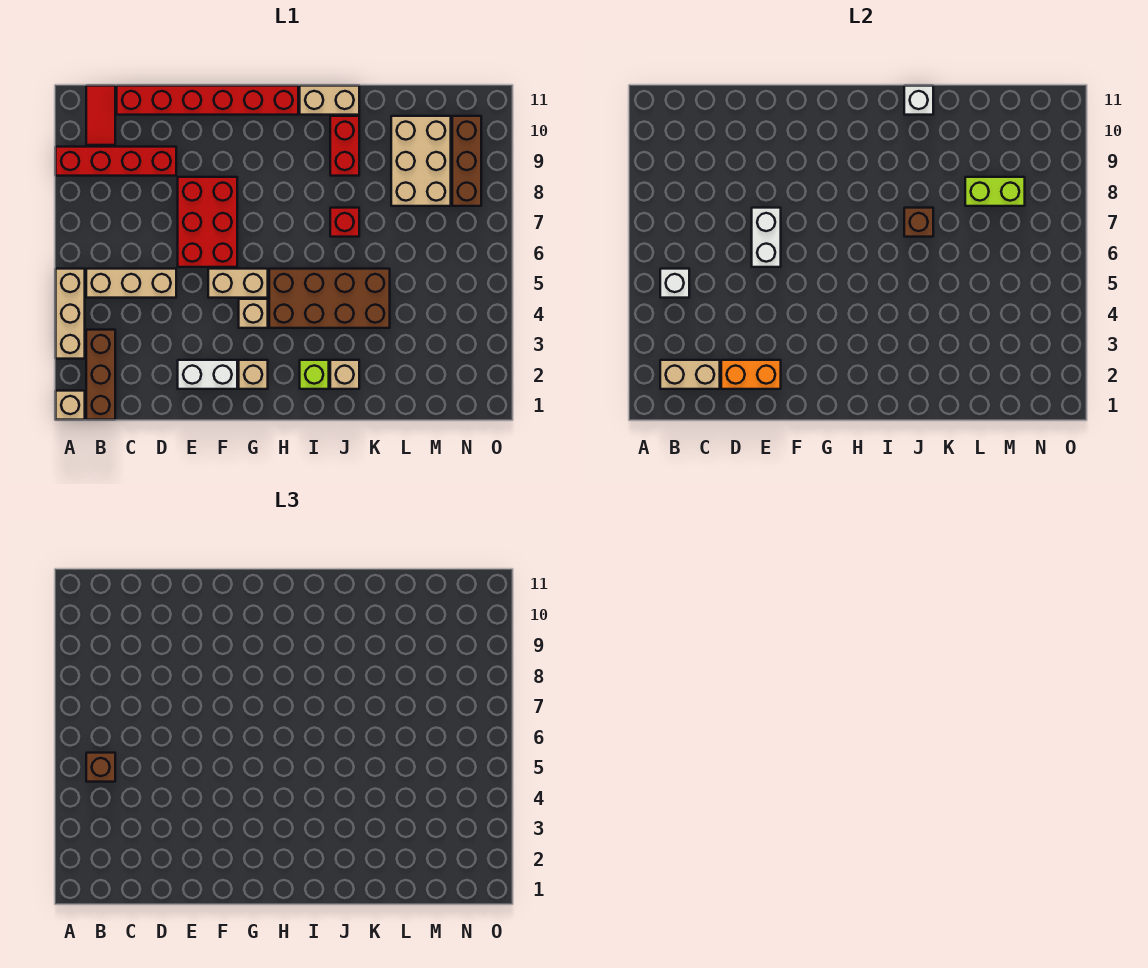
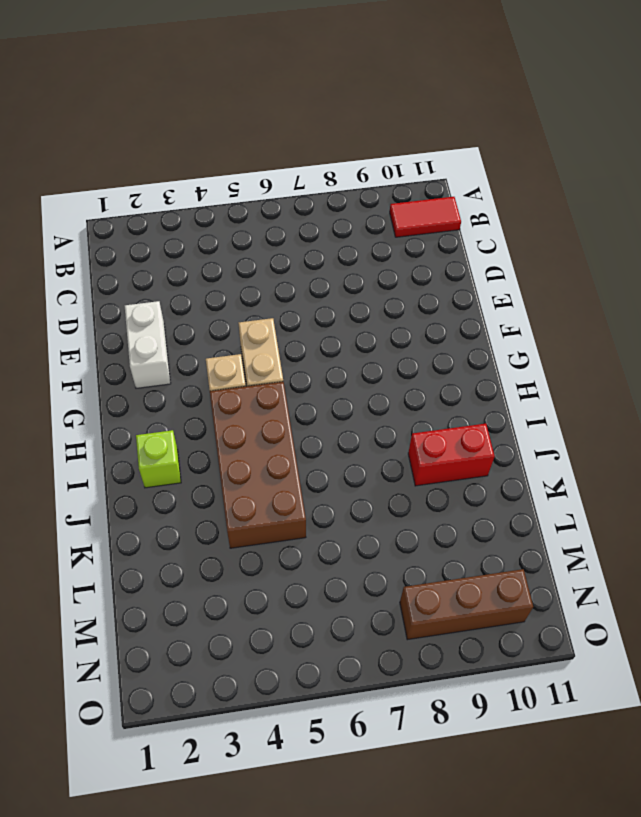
none -> tan brick A1 level 1
none -> tan brick A3:A5 level 1
none -> red brick A9:D9 level 1

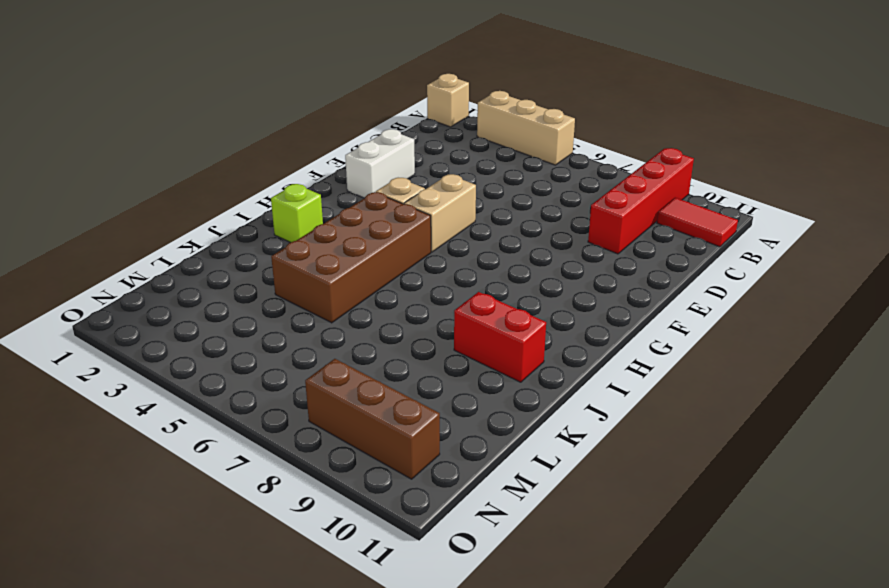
none -> brown brick B1:B3 level 1
none -> tan brick B5:D5 level 1
none -> red brick C11:H11 level 1

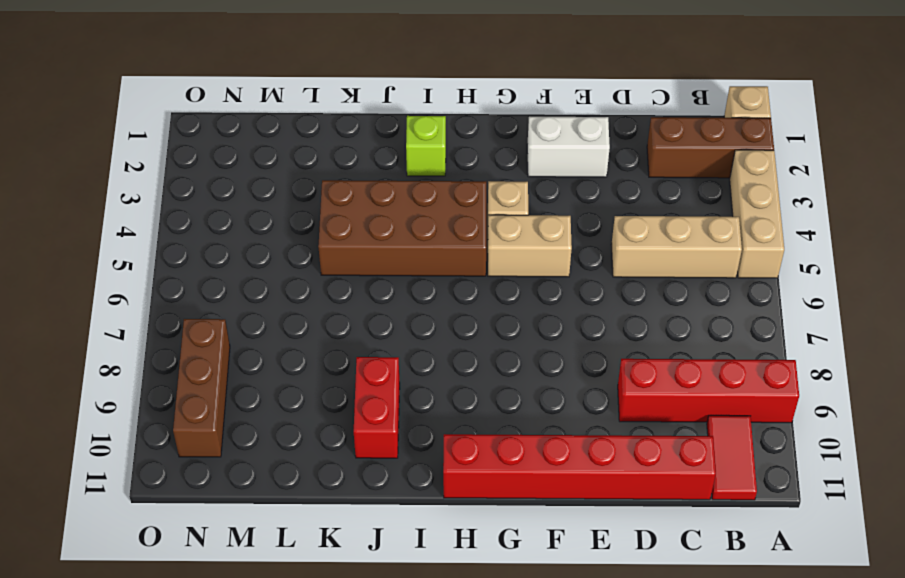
brown brick A2:C2 level 1 -> brown brick B1:B3 level 1
none -> red brick E6:F8 level 1
none -> tan brick G2 level 1
none -> tan brick I11:J11 level 1

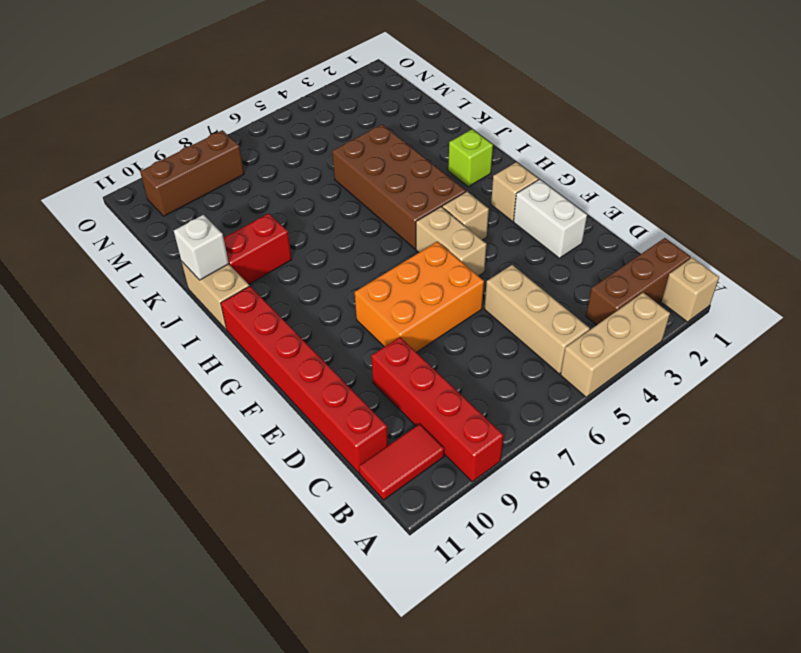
orange brick E6:F8 level 1 -> red brick E6:F8 level 1
none -> tan brick J2 level 1
none -> red brick J7 level 1
none -> tan brick L8:M10 level 1

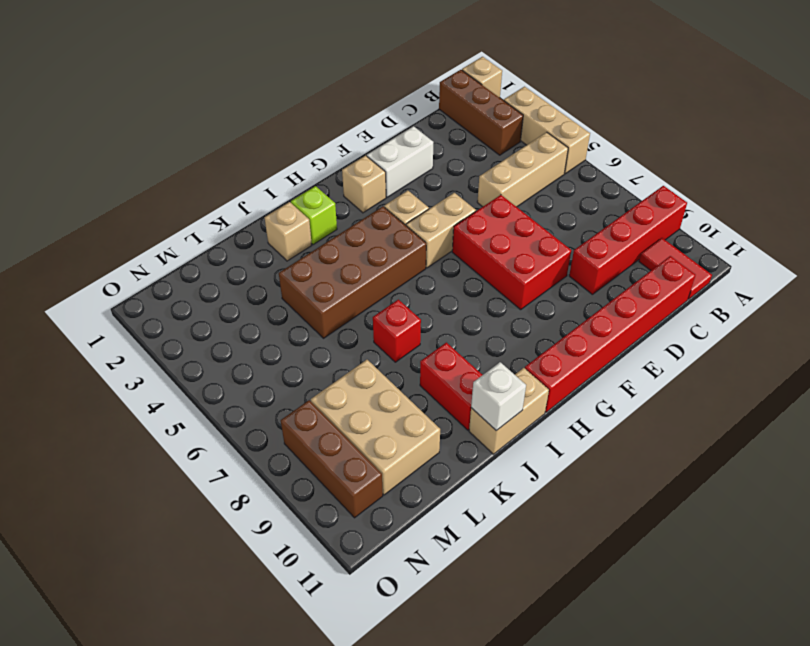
none -> tan brick B2:C2 level 2
none -> white brick B5 level 2
none -> orange brick D2:E2 level 2

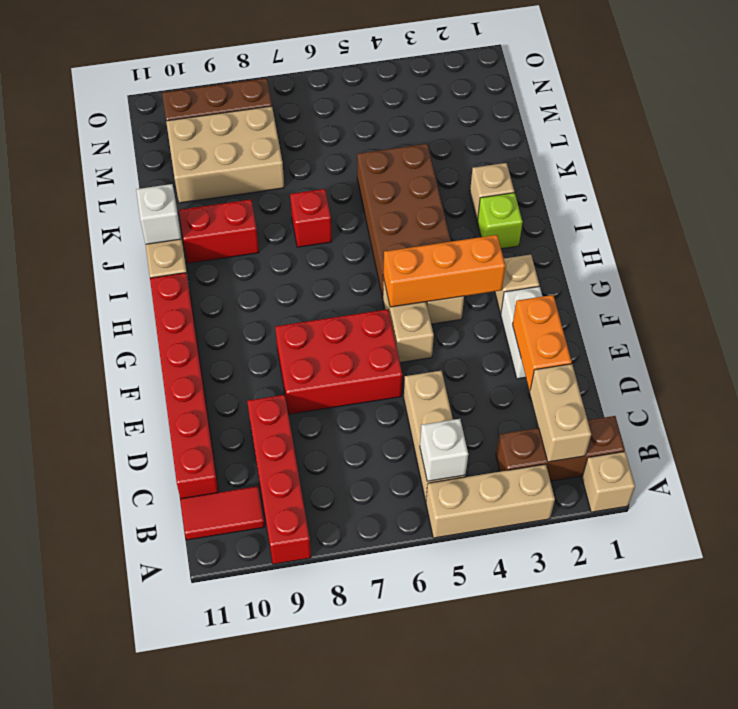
orange brick G3:G5 level 2 -> none
none -> white brick E6:E7 level 2
none -> brown brick J7 level 2
none -> lime brick L8:M8 level 2

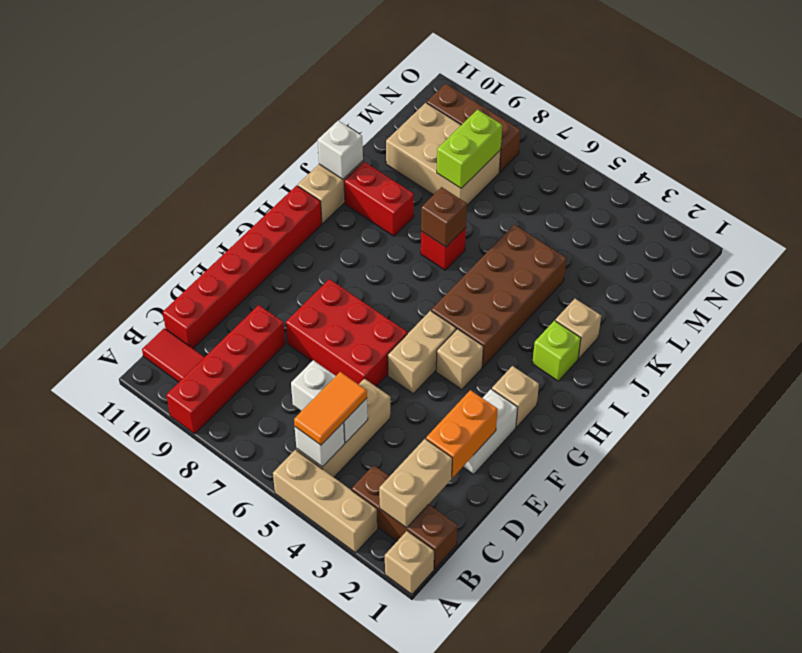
orange tile B5:C5 level 3 -> brown brick B5 level 3
white brick C5:C6 level 2 -> white brick E6:E7 level 2

